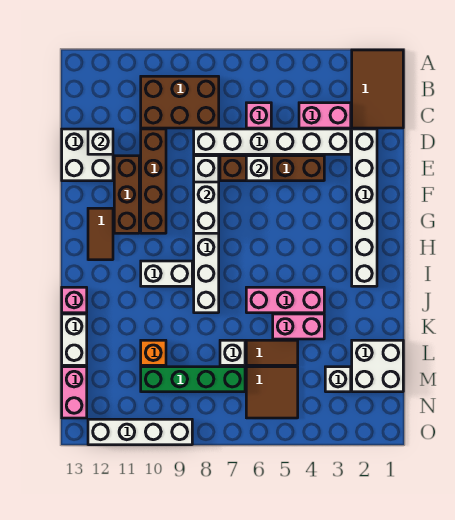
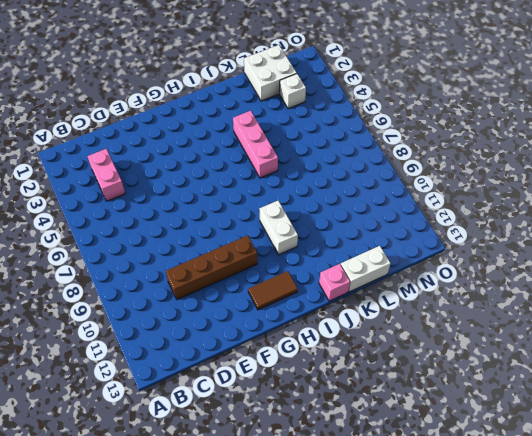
none -> brown tile A1:C2 level 1
none -> brown brick B8:C10 level 1
none -> pink brick C6 level 1

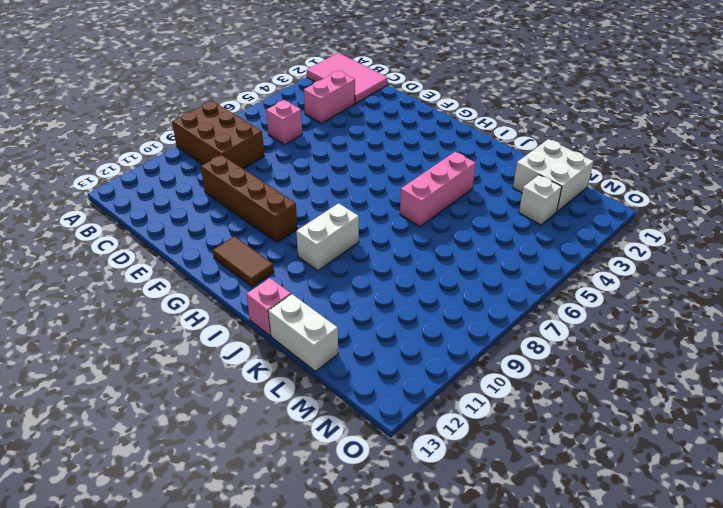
pink tile A1:C2 level 1 -> brown tile A1:C2 level 1
brown brick A8:C9 level 1 -> brown brick B8:C10 level 1
none -> white brick D2:I2 level 1
none -> white brick D3:D8 level 1
none -> white brick D12:E13 level 1

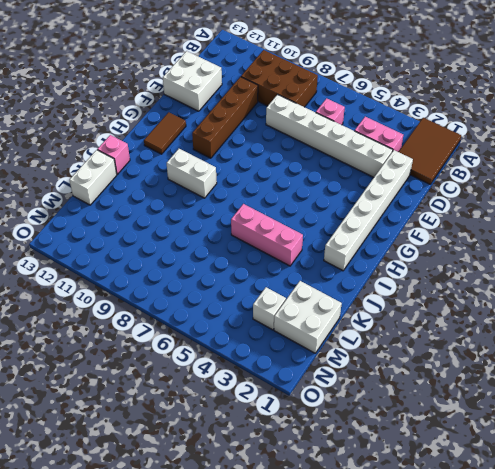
none -> brown brick E4:E7 level 1
none -> white brick E8:J8 level 1
none -> brown brick E11:G11 level 1

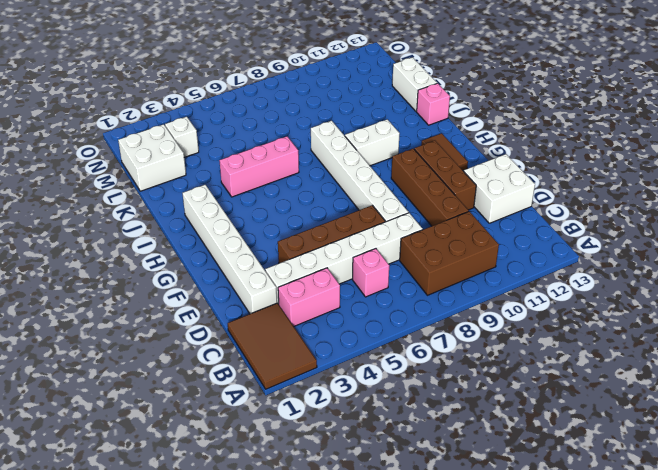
none -> pink brick K4:K5 level 1
none -> brown tile L5:L6 level 1
none -> white brick L7 level 1

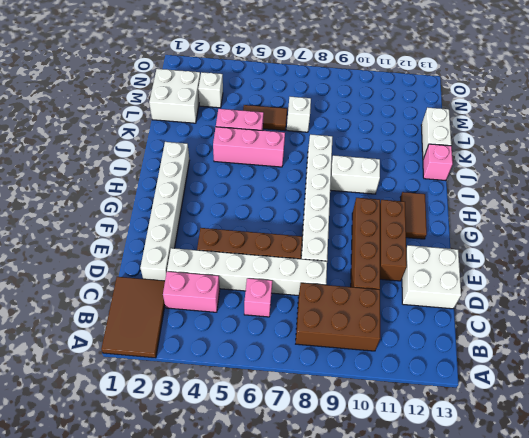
none -> orange brick L10 level 1
none -> brown tile M5:N6 level 1
none -> green brick M7:M10 level 1

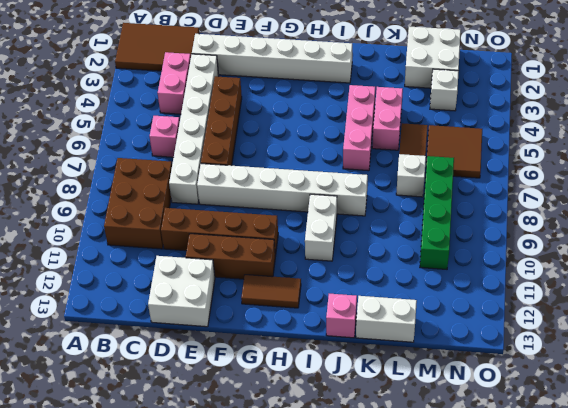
none -> orange brick L10 level 1
none -> pink brick M13:N13 level 1
none -> white brick O9:O12 level 1

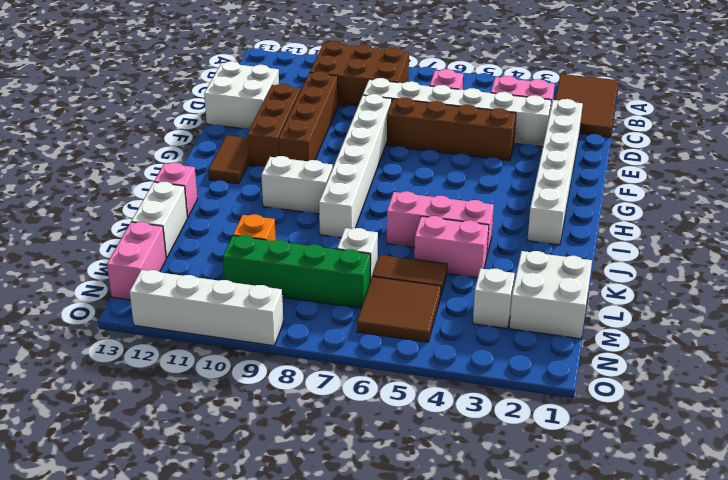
none -> white brick D12 level 2
none -> white brick E6 level 2
none -> white brick F8:G8 level 2

